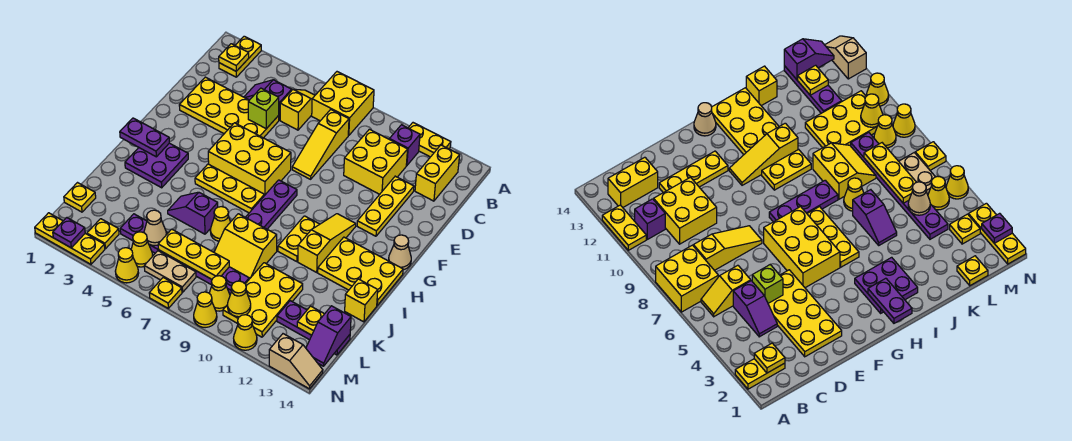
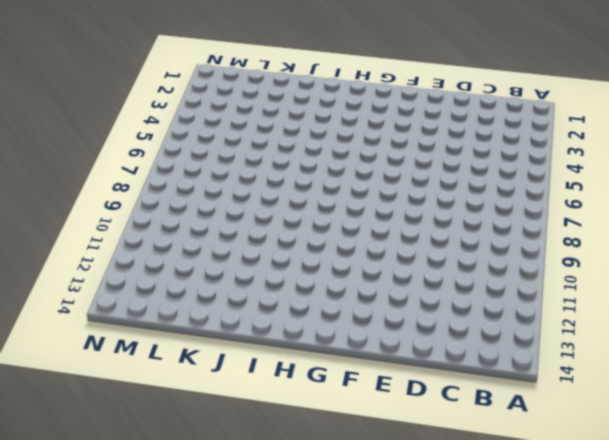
none -> yellow plate A2:B2 level 1
none -> yellow brick A7:B8 level 1
none -> yellow plate A11:A12 level 1
none -> yellow slope B6:C6 level 1 top C

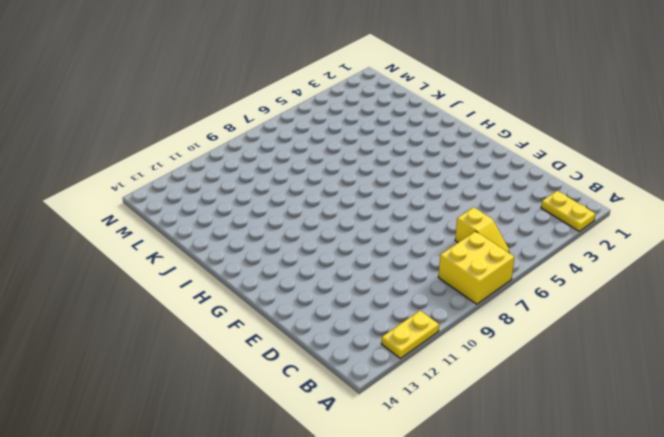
none -> purple brick B11 level 1
none -> yellow brick B13:C13 level 1
none -> purple slope C4:C5 level 1 top 5
none -> yellow slope C8:E8 level 1 top C

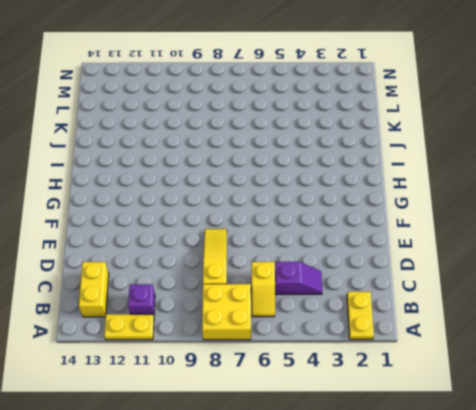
none -> yellow brick C10:D11 level 1
none -> yellow plate D2:E5 level 1
none -> yellow plate D12:F12 level 1
none -> yellow brick F5:G7 level 1

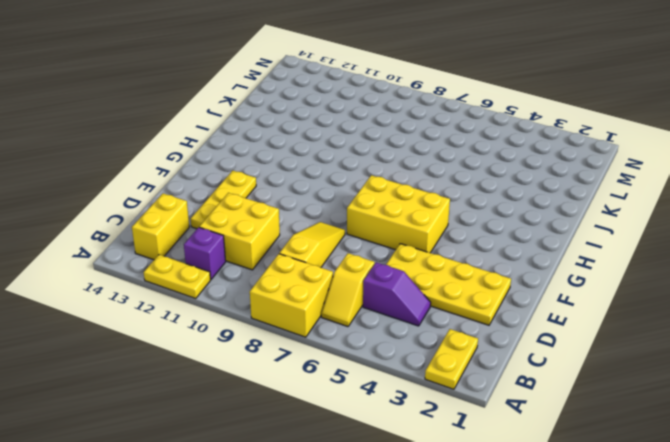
none -> purple plate G8:I8 level 1
none -> yellow slope G11:I11 level 1 top I
none -> tan cone G14 level 1
none -> purple plate H2:I3 level 1

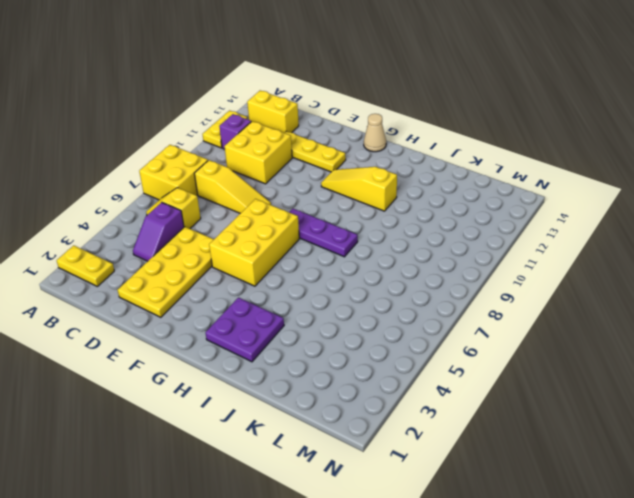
none -> yellow plate H5:H7 level 1
none -> yellow plate H10:I10 level 1
none -> yellow plate H12:I14 level 1
none -> purple slope J5:J6 level 1 top 6

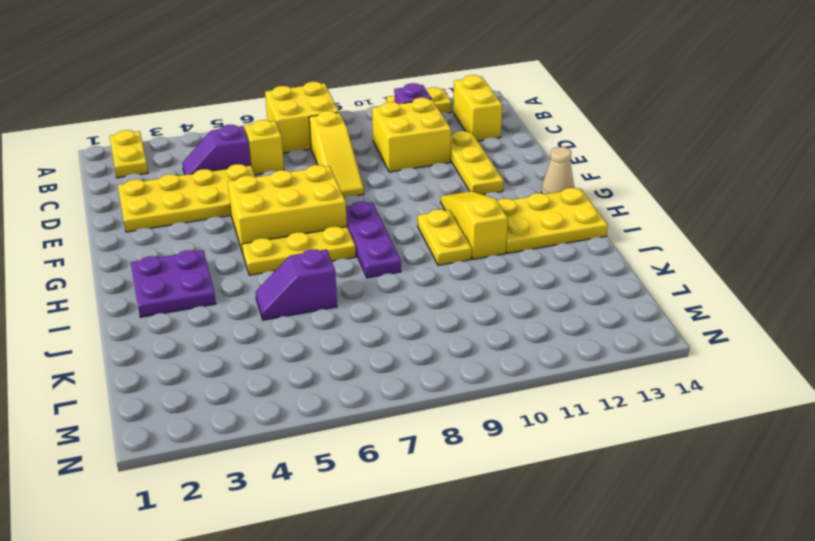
none -> yellow cone J7 level 1
none -> yellow slope J8:K9 level 1 top J
none -> yellow brick J14 level 1
none -> yellow plate K10:M11 level 1

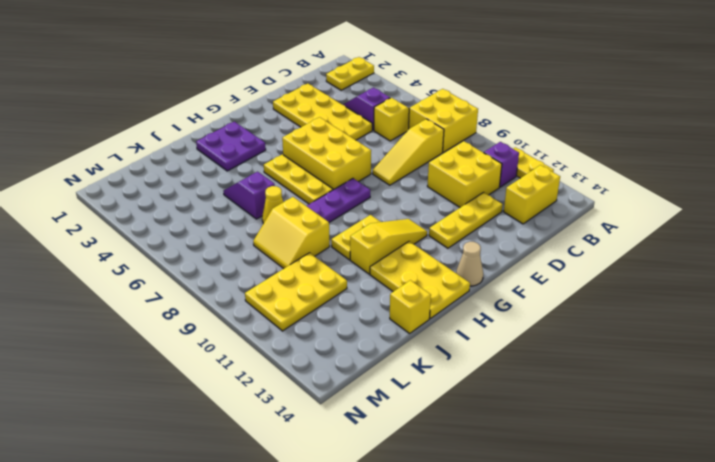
none -> yellow plate L1 level 1
none -> purple plate L4:L9 level 1
none -> purple plate L12:L14 level 1
none -> yellow plate M3 level 1

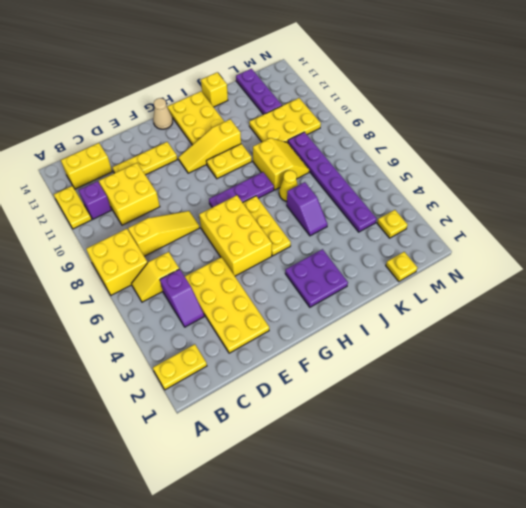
none -> yellow cone M5 level 1
none -> tan plate M6:M7 level 1
none -> yellow cone M9 level 1
none -> yellow plate N1:N3 level 1

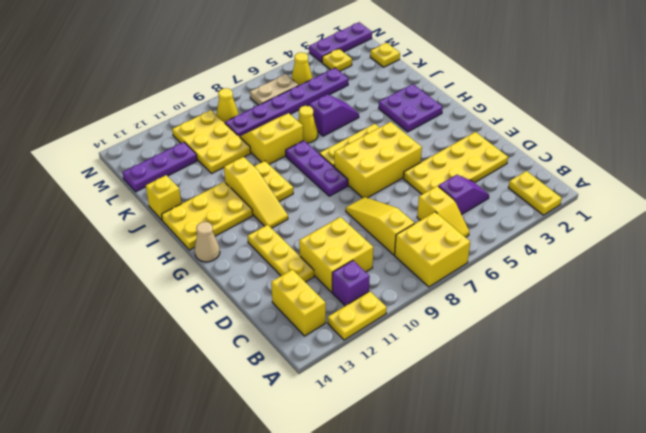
purple plate N1:N3 level 1 -> yellow plate N1:N3 level 1
none -> yellow cone N5 level 1
none -> yellow plate N7 level 1
none -> yellow cone N9 level 1
none -> yellow cone N11 level 1

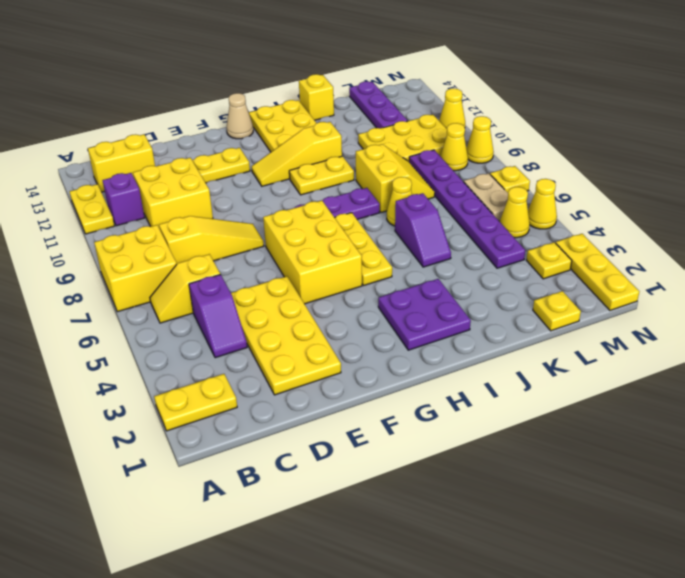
none -> tan slope N13:N14 level 1 top 13
none -> yellow plate B2 level 2
none -> lime brick D5 level 2
none -> purple plate H1:H2 level 2

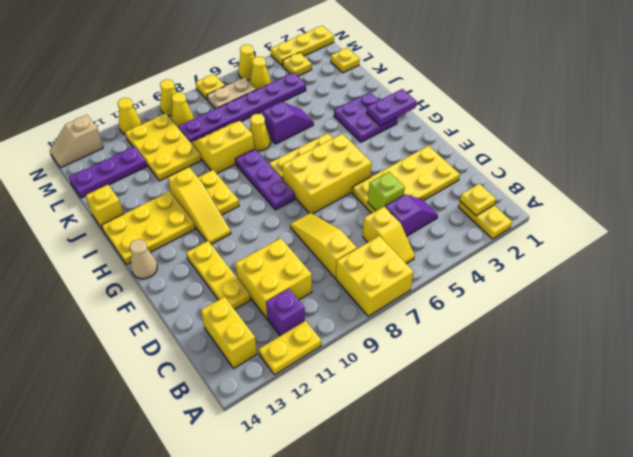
none -> tan cone L5 level 2
none -> yellow plate L6:L8 level 2
none -> yellow plate L13 level 2
none -> purple slope L14:M14 level 2 top L

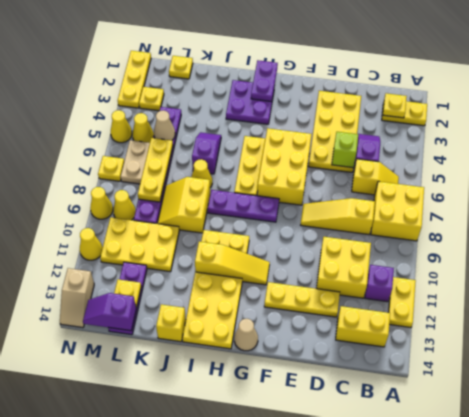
none -> yellow cone M10 level 2
none -> purple plate N2 level 2

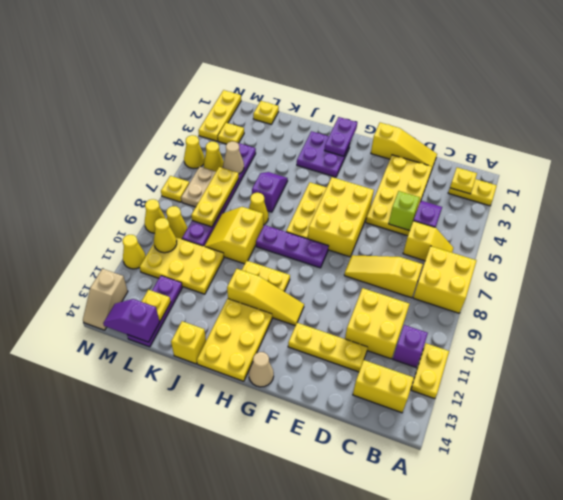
yellow slope D1:F1 level 1 top F -> none
none -> purple plate N2 level 2

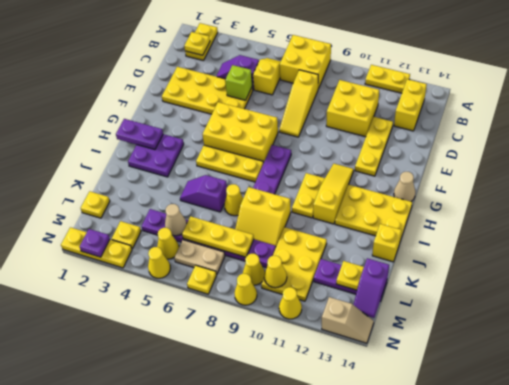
none -> purple brick B11 level 1

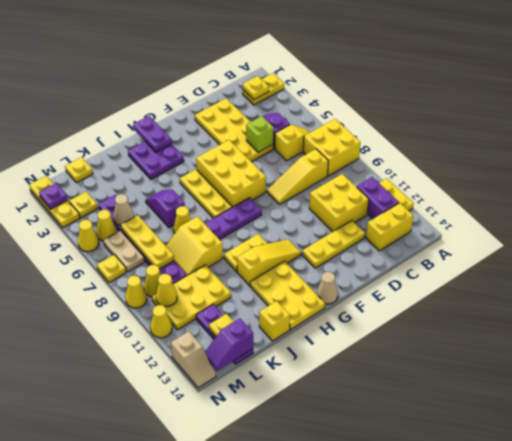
purple brick B11:B12 level 1 -> purple brick B11 level 1

